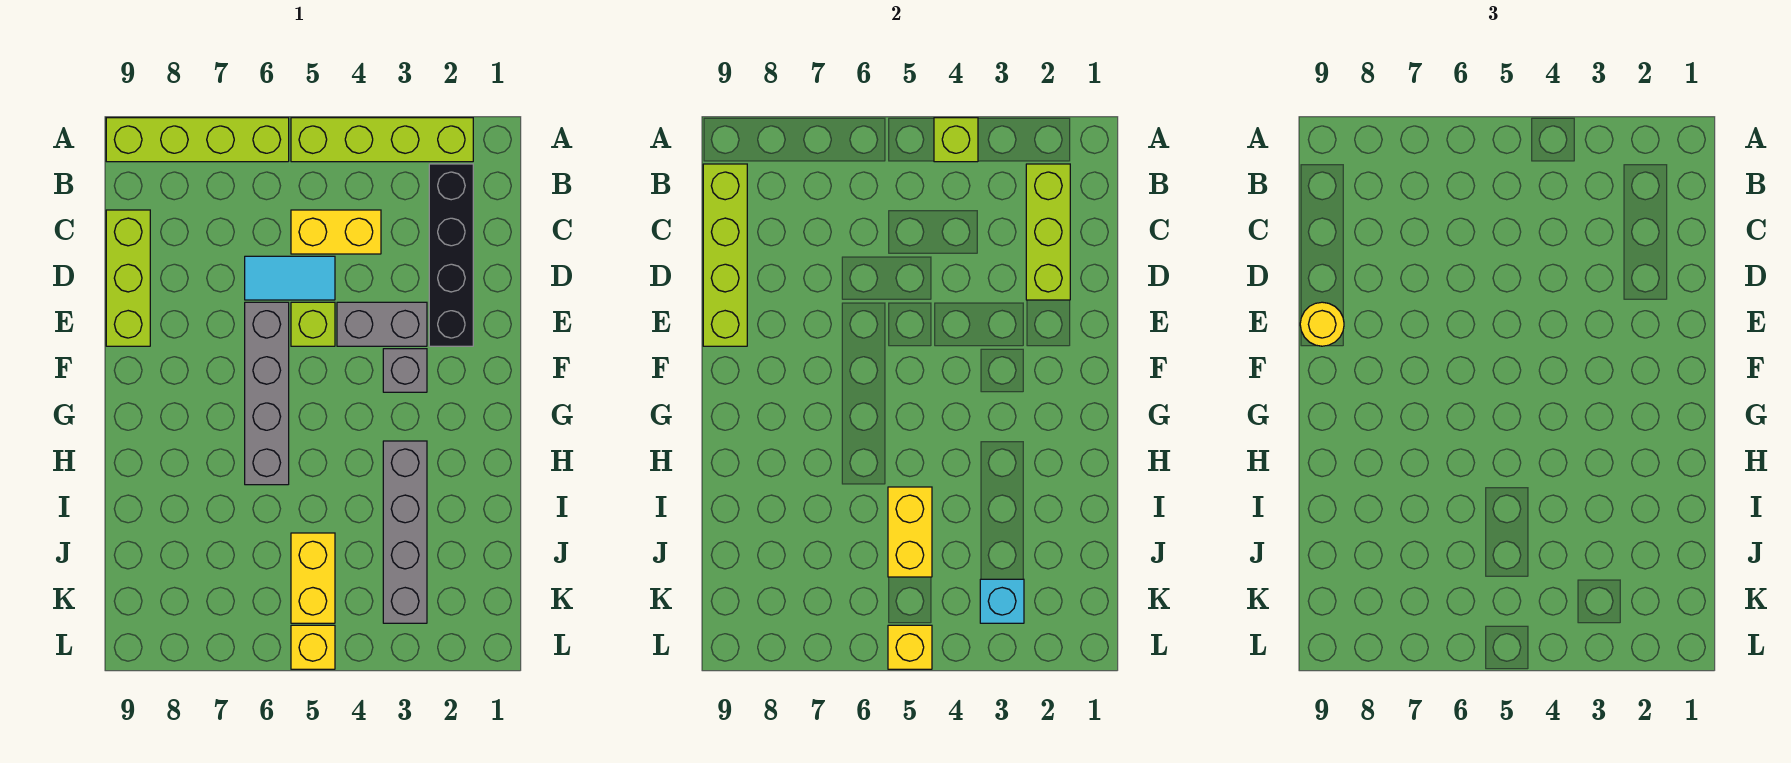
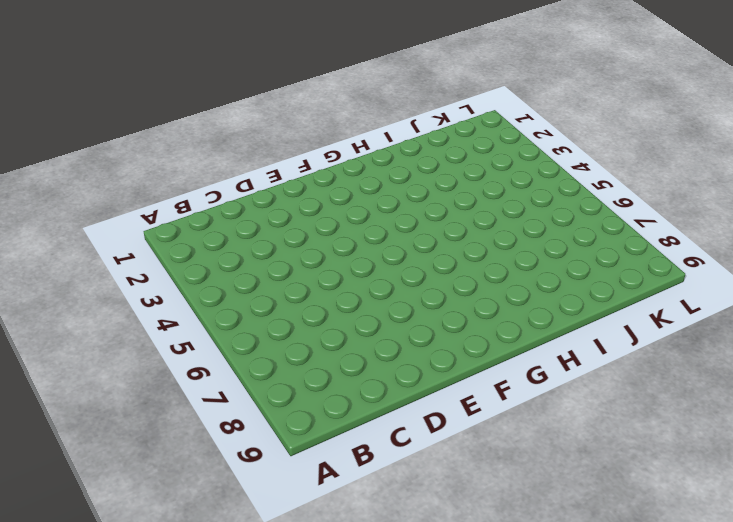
none -> lime brick A2:A5 level 1
none -> lime brick A6:A9 level 1
none -> black brick B2:E2 level 1

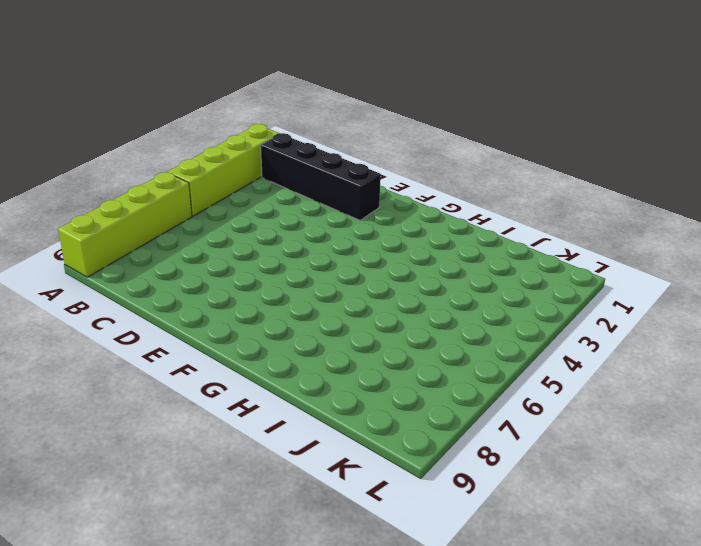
none -> yellow brick C4:C5 level 1
none -> lime brick C9:E9 level 1
none -> cyan tile D5:D6 level 1

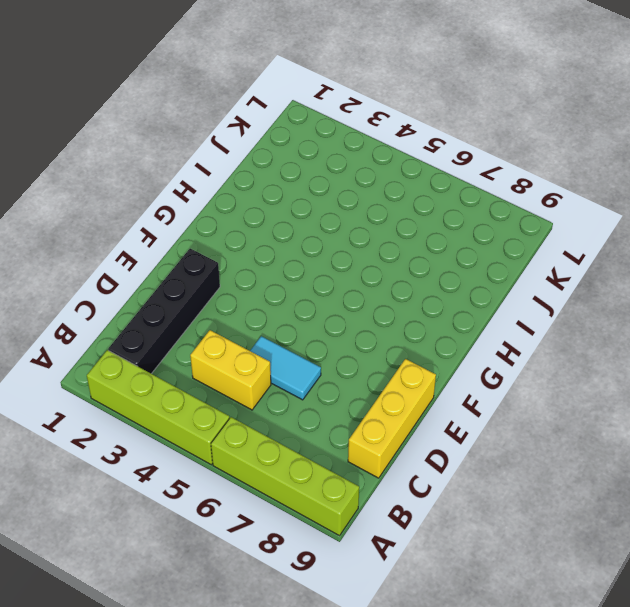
yellow brick C9:E9 level 1 -> lime brick C9:E9 level 1
none -> grey brick E3:E4 level 1
none -> lime brick E5 level 1
none -> grey brick E6:H6 level 1

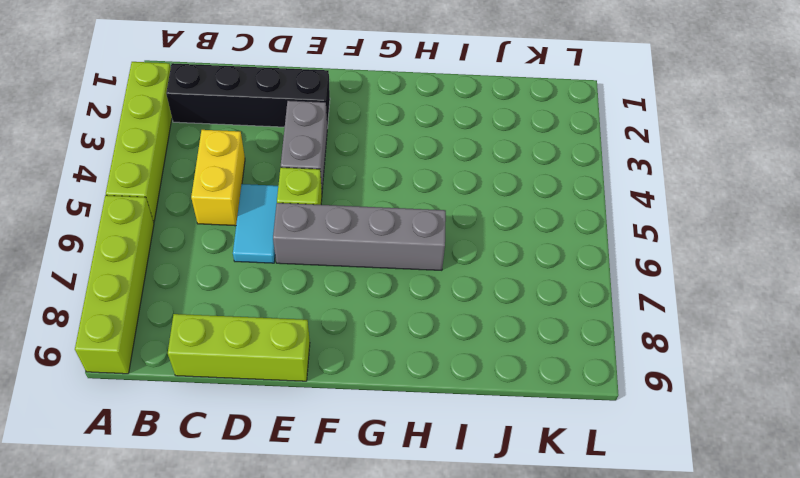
none -> grey brick F3 level 1
none -> grey brick H3:K3 level 1
none -> yellow brick J5:K5 level 1

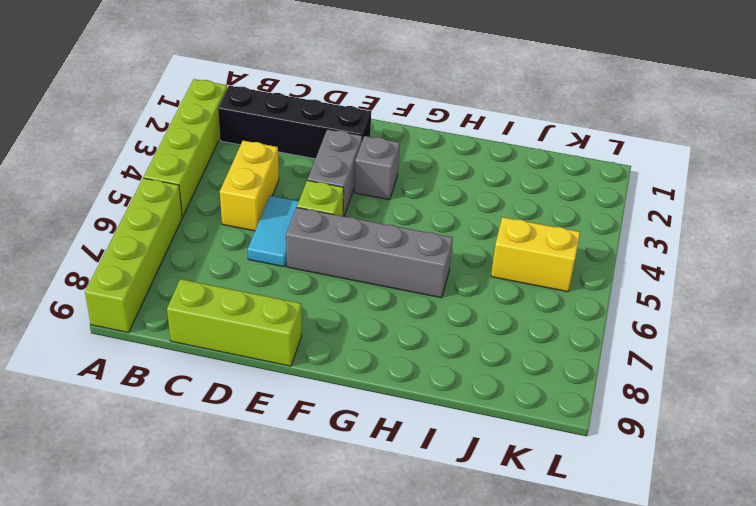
none -> grey brick H3:K3 level 1
none -> yellow brick L5 level 1
none -> lime brick A4 level 2

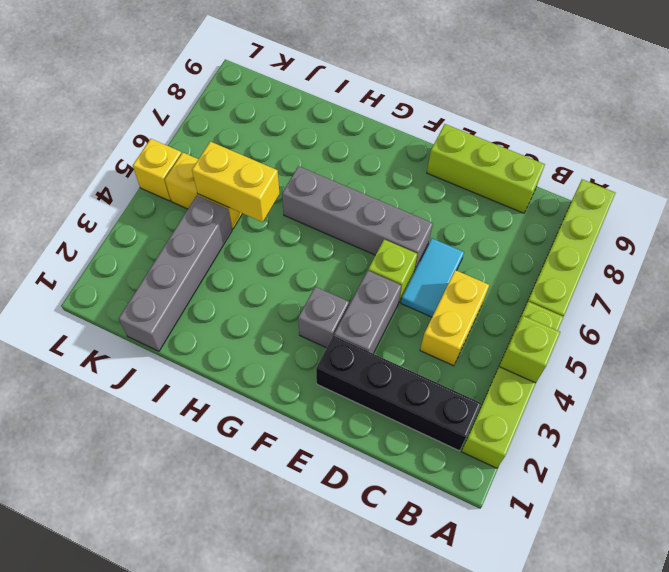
grey brick J1:J4 level 1 -> grey brick H3:K3 level 1
none -> lime brick B2:D2 level 2
none -> lime brick B9:E9 level 2
none -> cyan brick K3 level 2

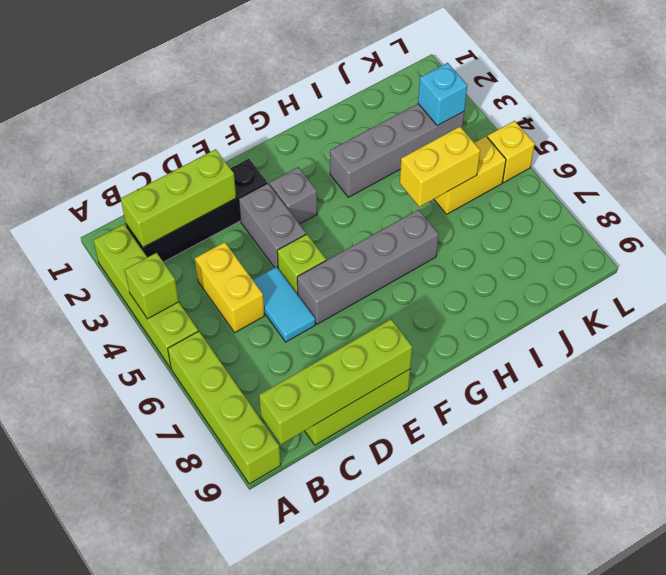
none -> yellow brick L5 level 2
none -> yellow round brick E9 level 3

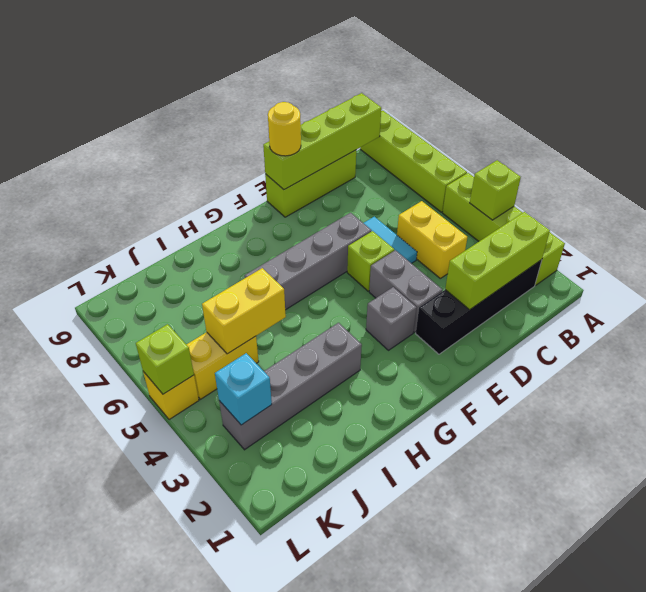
lime brick L5 level 2 -> yellow brick L5 level 2

